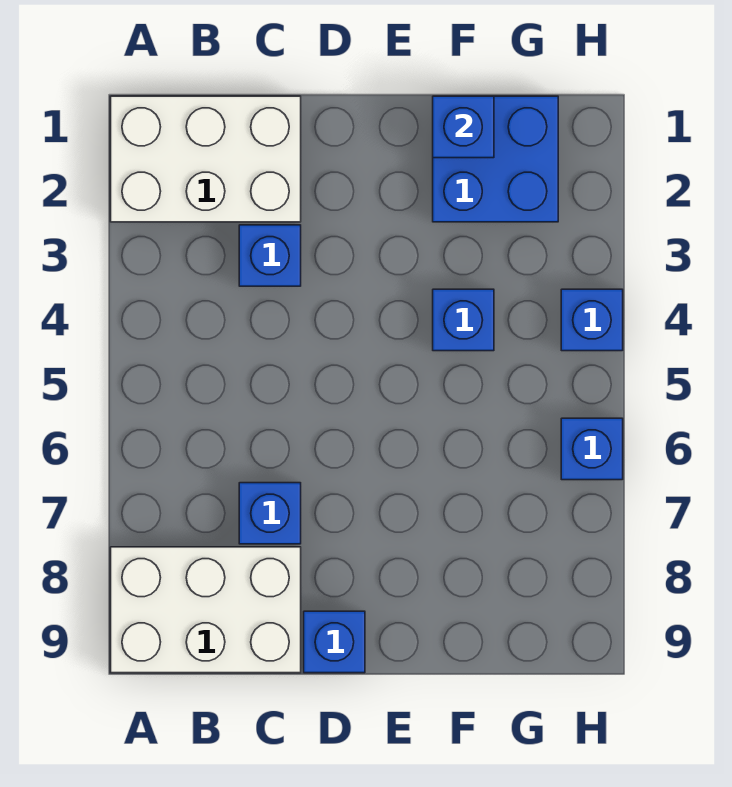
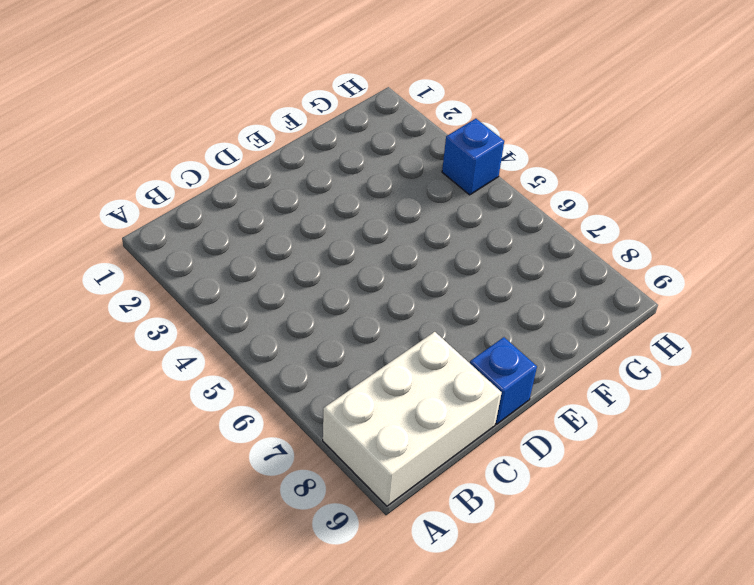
none -> white brick A1:C2 level 1
none -> blue brick C3 level 1

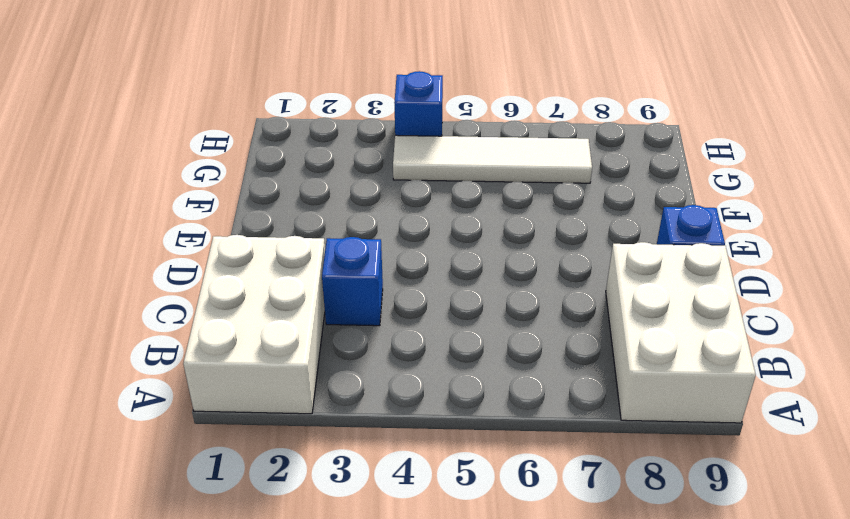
white tile G4:G7 level 1 -> none
none -> blue brick C7 level 1
none -> blue brick F1:G2 level 1

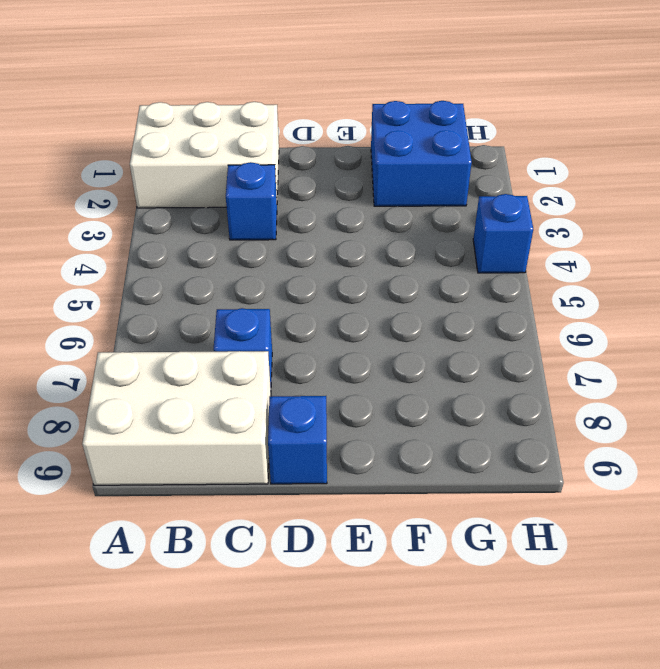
none -> blue brick F4 level 1
none -> blue brick H6 level 1

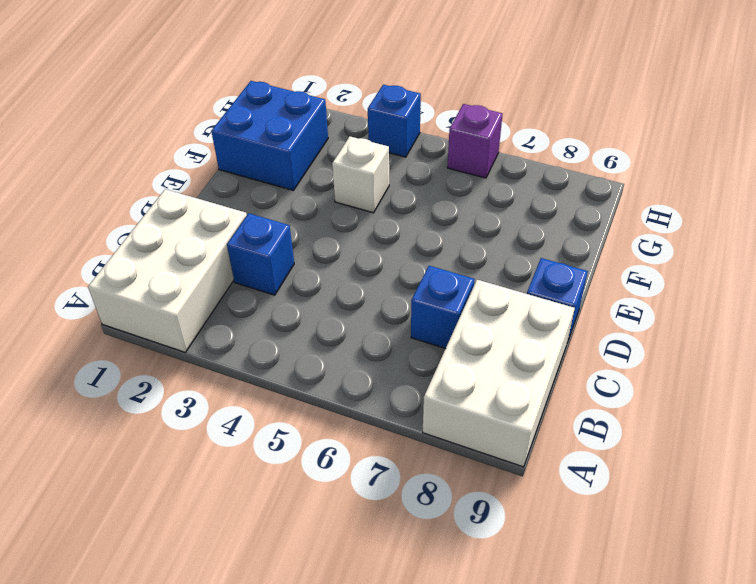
white brick F4 level 1 -> blue brick F4 level 1
purple brick H6 level 1 -> blue brick H6 level 1
none -> blue brick F1 level 2

